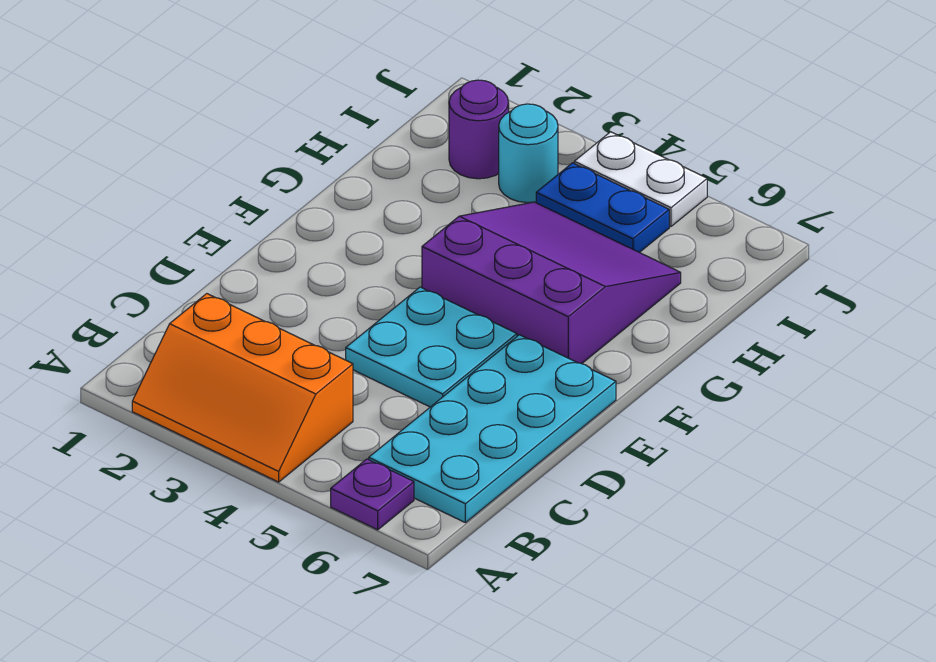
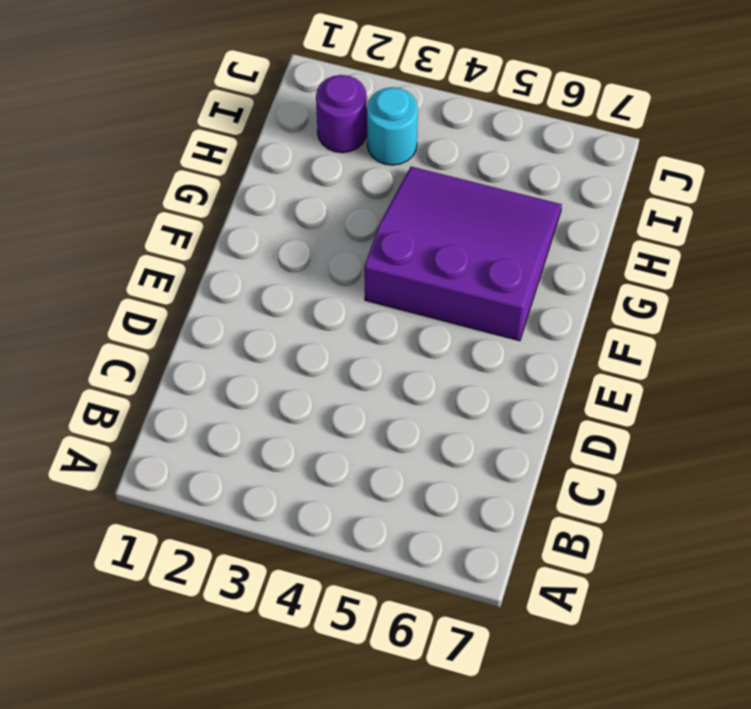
none -> orange slope A2:B4 level 1 top B
none -> purple plate A6 level 1

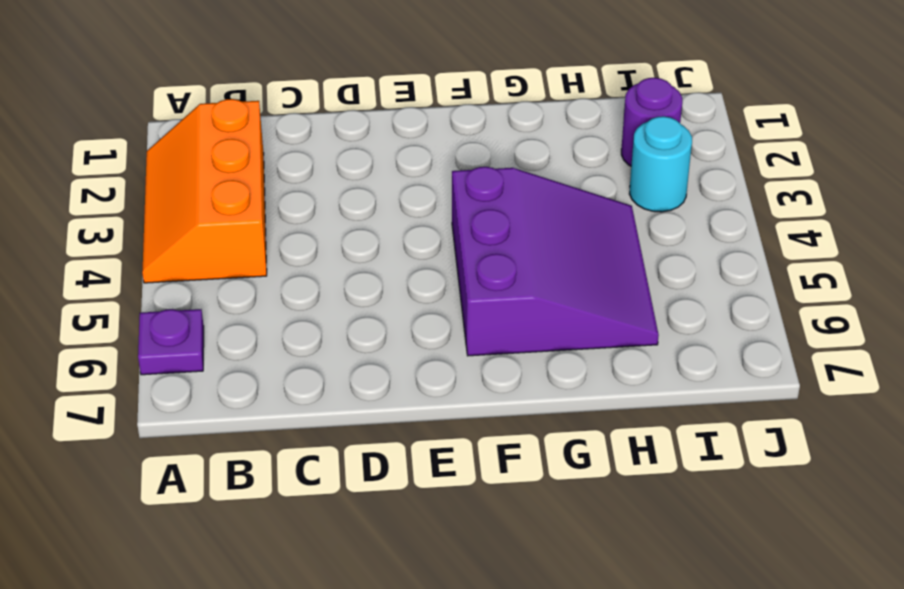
none -> cyan plate B6:E7 level 1
none -> cyan plate D4:E5 level 1

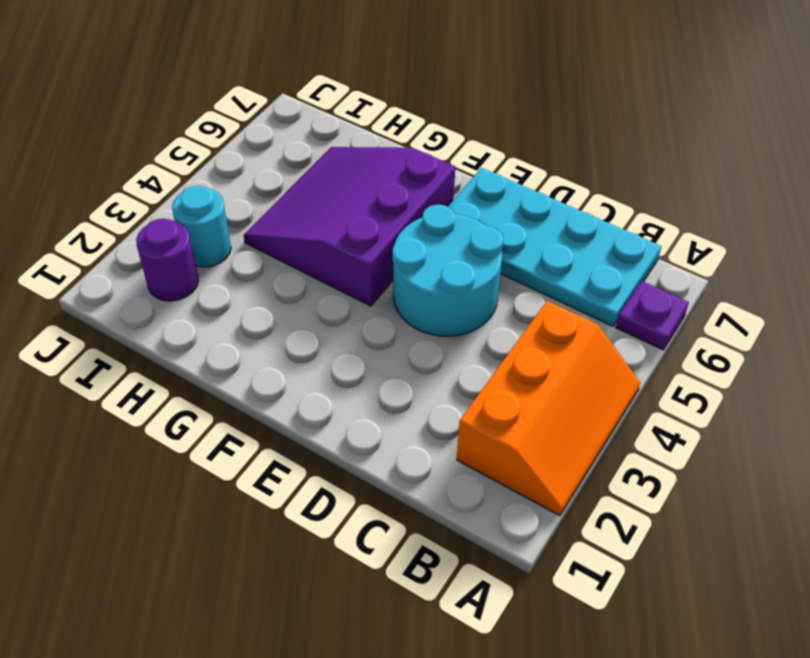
cyan round brick D4:E5 level 1 -> cyan plate D4:E5 level 1
none -> blue plate I4:I5 level 1
none -> white plate J4:J5 level 1

